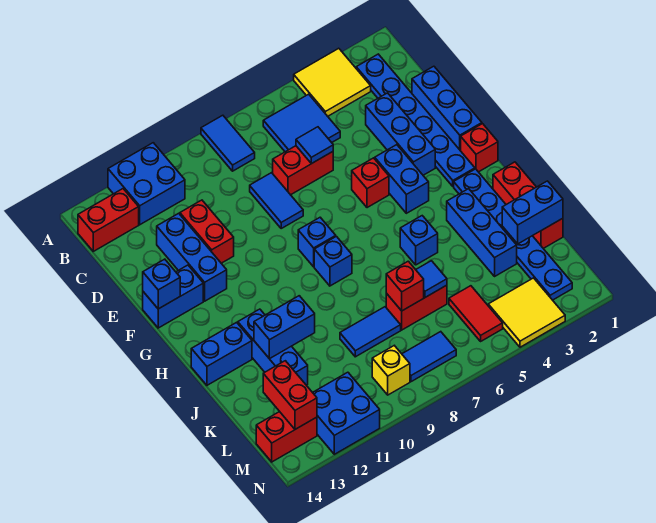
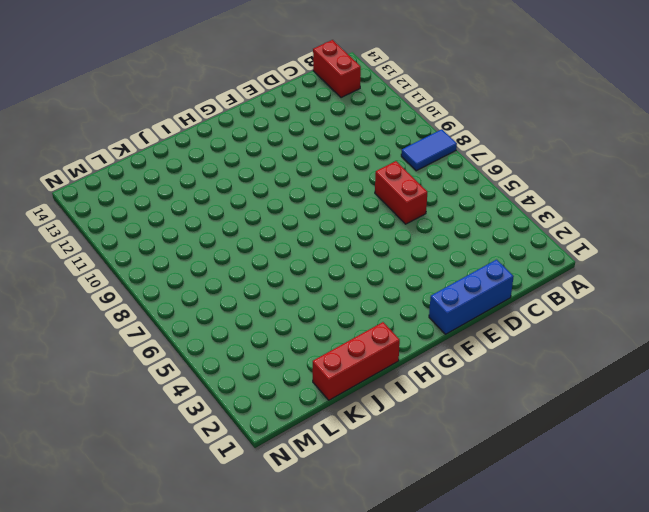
none -> yellow tile A3:B4 level 1
none -> blue brick A11:B12 level 1
none -> blue plate B2:G2 level 1
none -> blue tile B5:C6 level 1

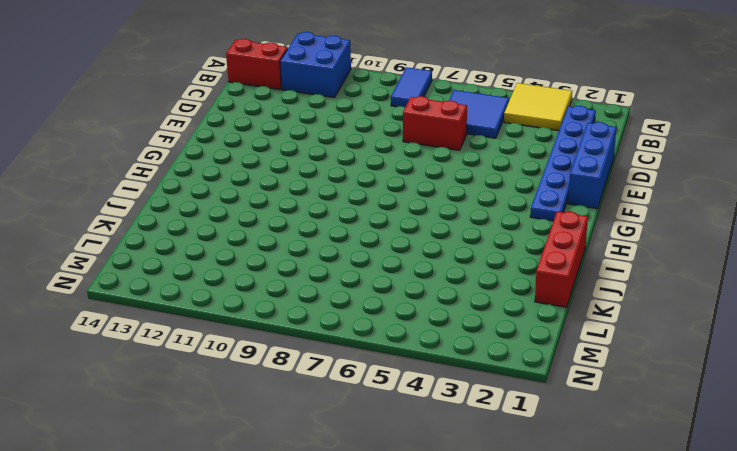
none -> blue brick D3:F3 level 1
none -> blue tile D8:E8 level 1
none -> red brick D11:E11 level 1
none -> blue brick D12:F12 level 1

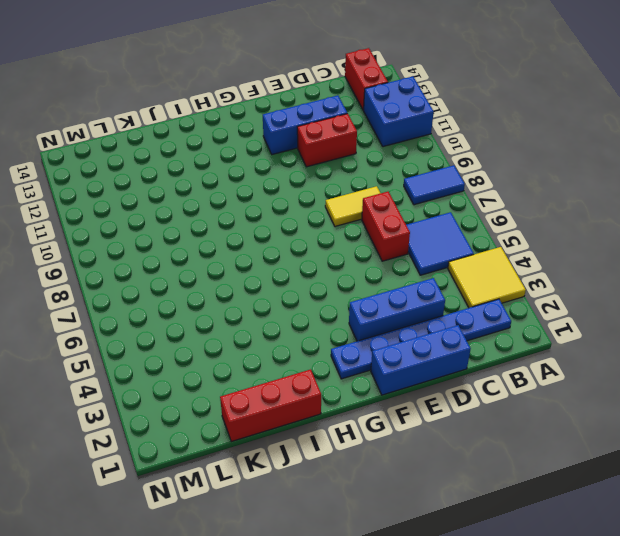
yellow tile D8:E8 level 1 -> blue tile D8:E8 level 1
none -> blue brick F4:G4 level 1
none -> red brick F5 level 1
none -> blue brick F13:F14 level 1
none -> red brick G1 level 1

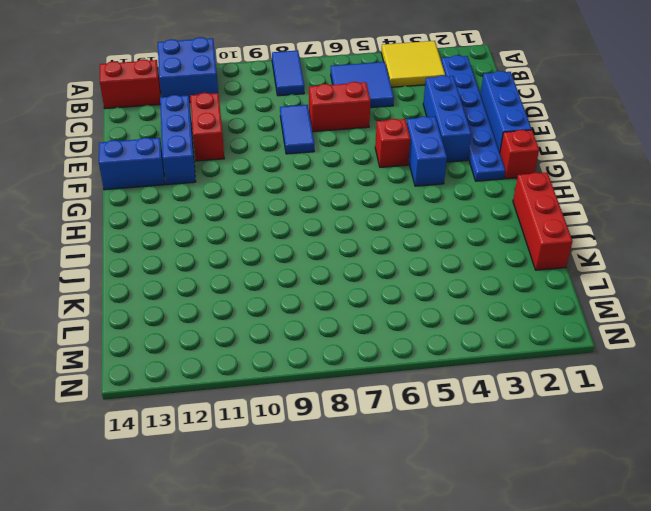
none -> blue brick G8 level 1
none -> blue plate H2:M2 level 1
none -> blue brick H8 level 1
none -> blue brick I3:K3 level 1

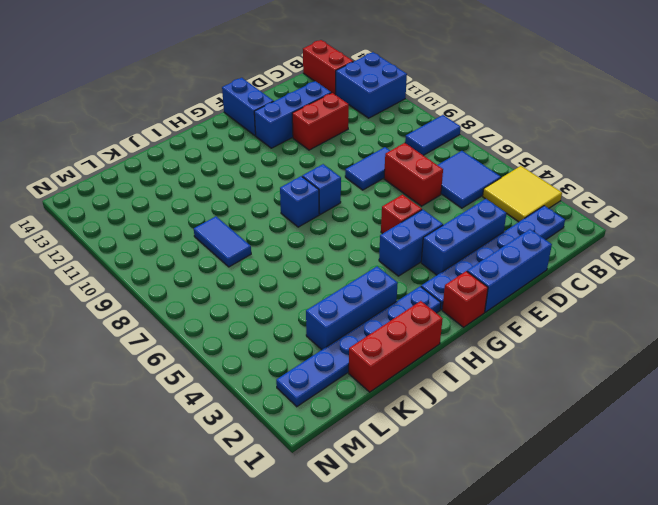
none -> blue brick I5 level 1
none -> blue brick I12:K12 level 1
none -> blue brick I13:I14 level 1
none -> red brick K6:K7 level 1

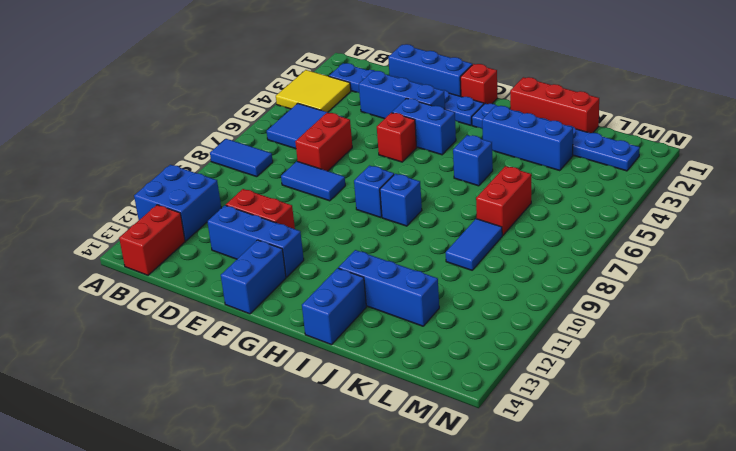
none -> red tile L5:M5 level 1
none -> yellow tile M3:N4 level 1
none -> blue tile M7:M8 level 1
none -> yellow brick M9 level 1

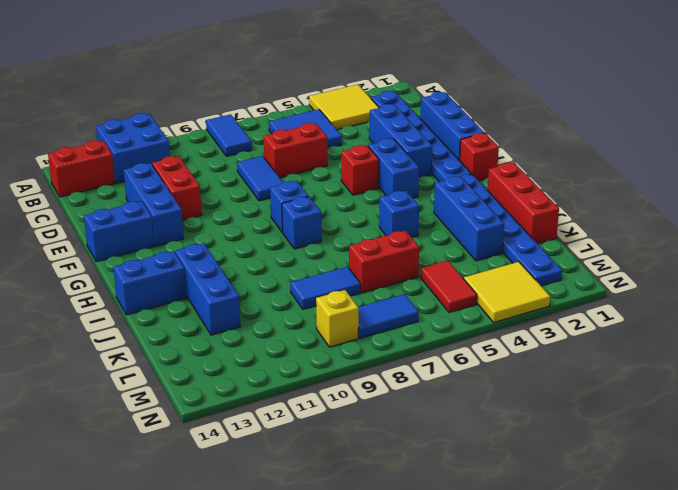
none -> blue brick M11:N12 level 1
none -> red brick M13:M14 level 1
none -> blue tile D6 level 2
none -> blue brick F14 level 2

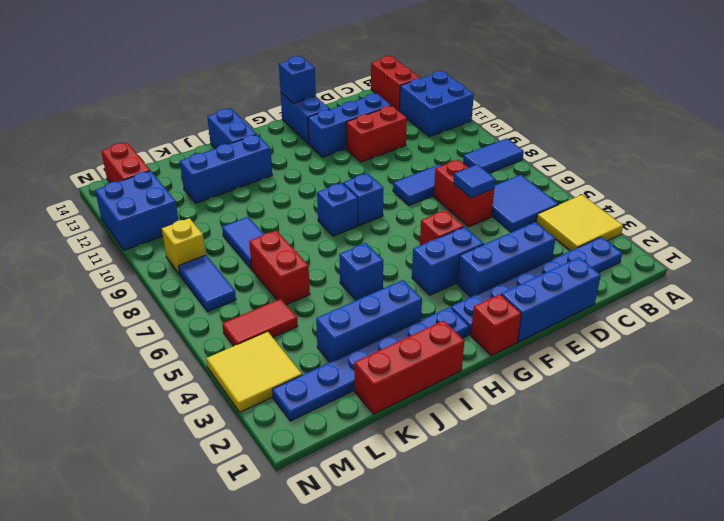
none -> blue brick J11:J12 level 2
none -> blue brick K1:K2 level 2
none -> blue tile K6 level 2
none -> red brick K7 level 2

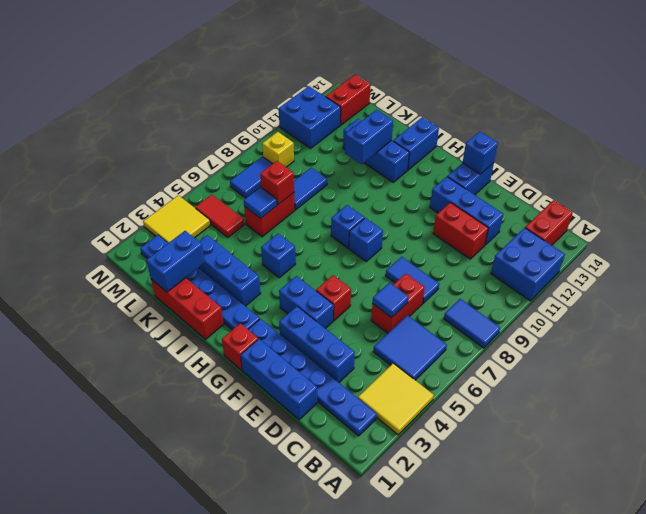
none -> red brick L13:M13 level 2

